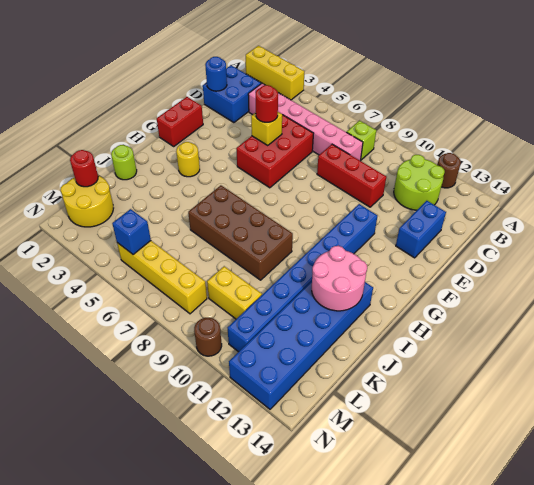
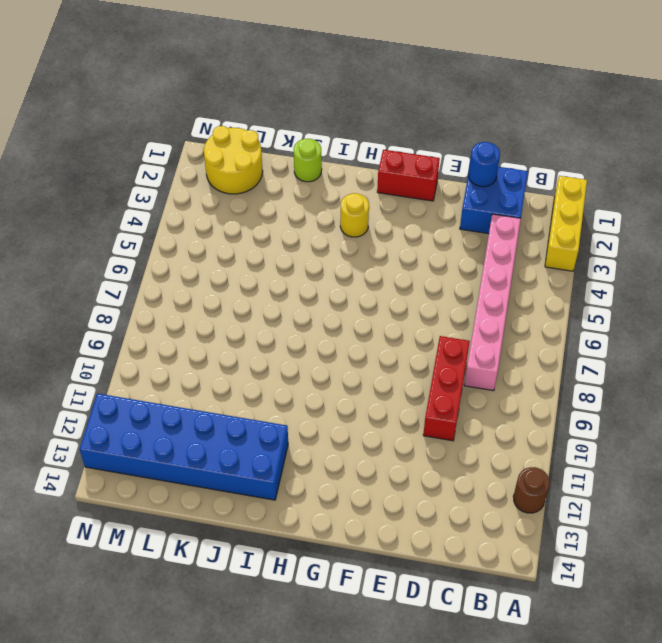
none -> lime brick B8 level 1
none -> lime round brick B11:C12 level 1
none -> red brick D5:F6 level 1

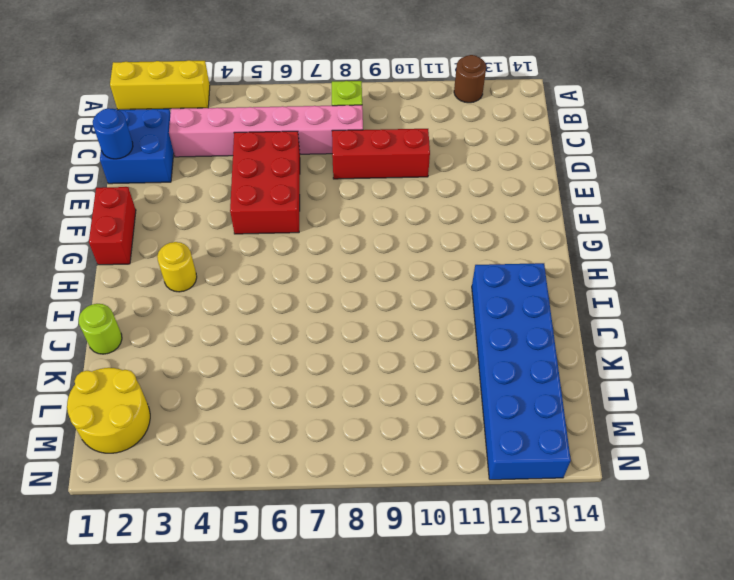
none -> lime round brick B11:C12 level 1
none -> blue brick D13:E13 level 1
none -> blue brick F11:M11 level 1

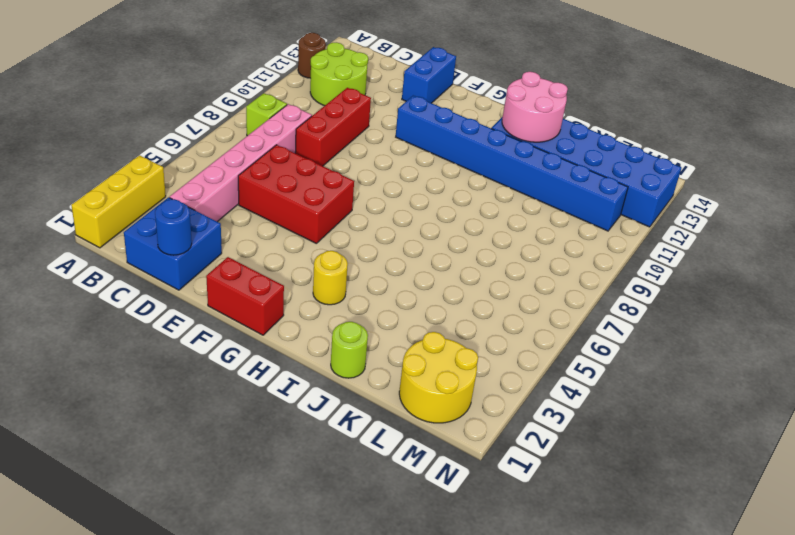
blue brick E13:E14 level 1 -> blue brick D13:E13 level 1
none -> brown brick I6:J9 level 1
none -> yellow brick L9:L10 level 1
none -> yellow brick M5:M8 level 1

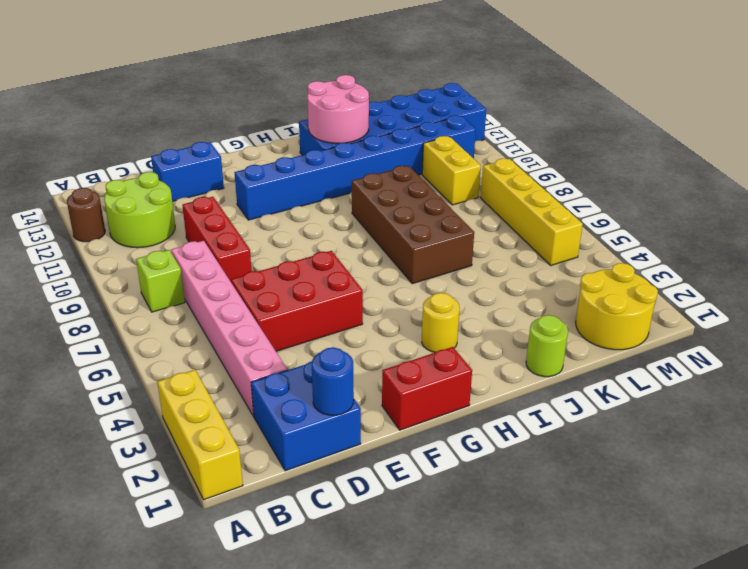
none -> brown round brick N10 level 1
none -> yellow brick E5 level 2
none -> red round brick L1 level 2

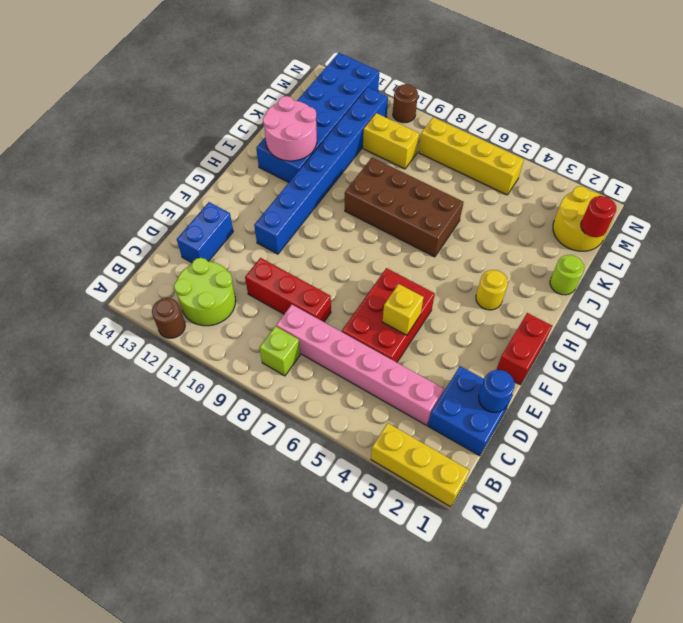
none -> blue brick M5 level 2
none -> red round brick E5 level 3

